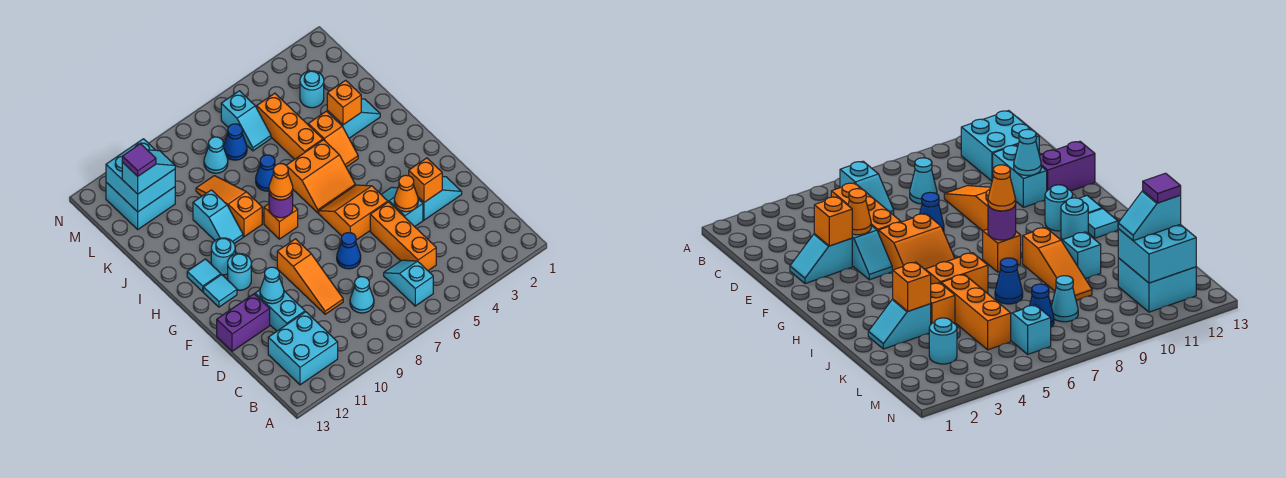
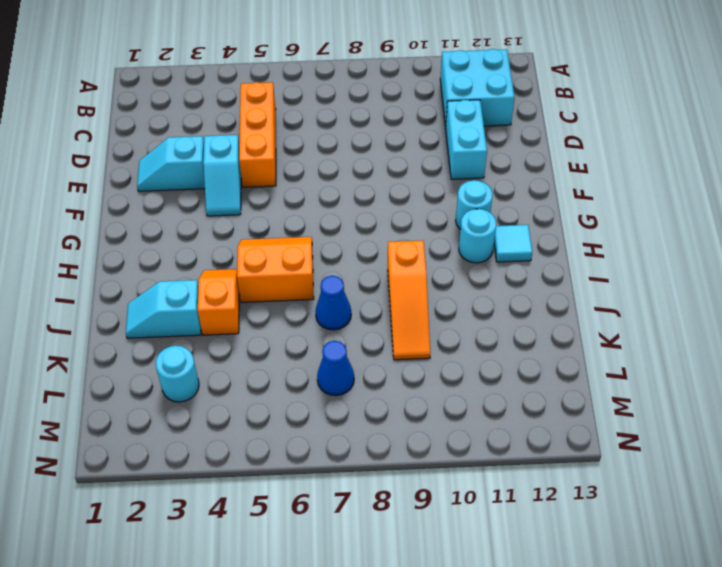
none -> cyan slope B6:C6 level 1 top B
none -> cyan cone C8 level 1
none -> orange slope D9:F9 level 1 top F
none -> blue cone E7 level 1

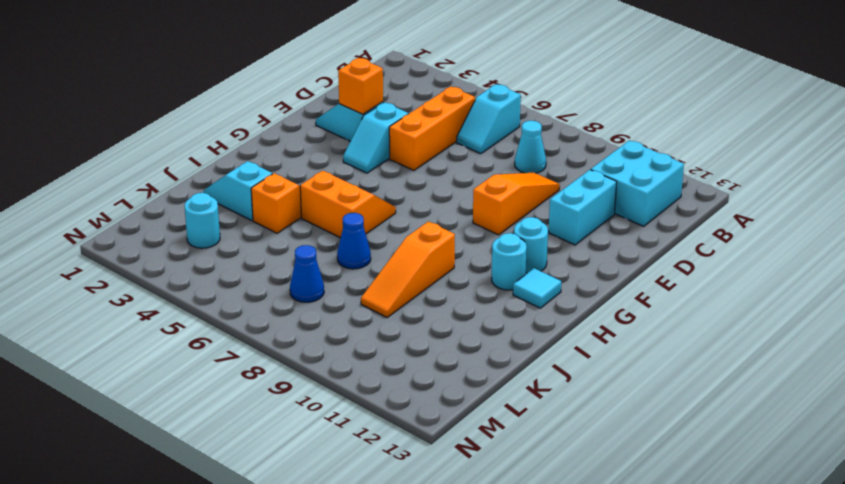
none -> blue cone E7 level 1
none -> purple brick E12:E13 level 1
none -> orange slope F5:G6 level 1 top F
none -> cyan tile G12 level 1

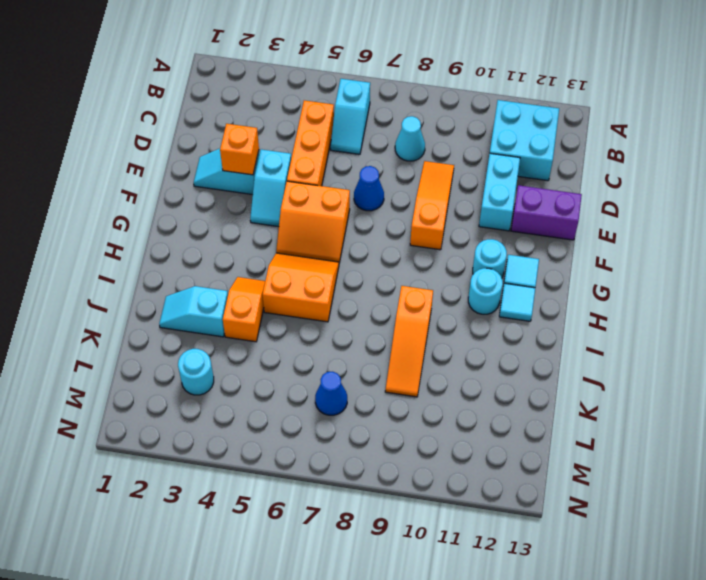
none -> orange brick H8 level 1
none -> cyan slope I10:J10 level 1 top J
none -> orange brick J5:L5 level 1
none -> blue cone J7 level 1

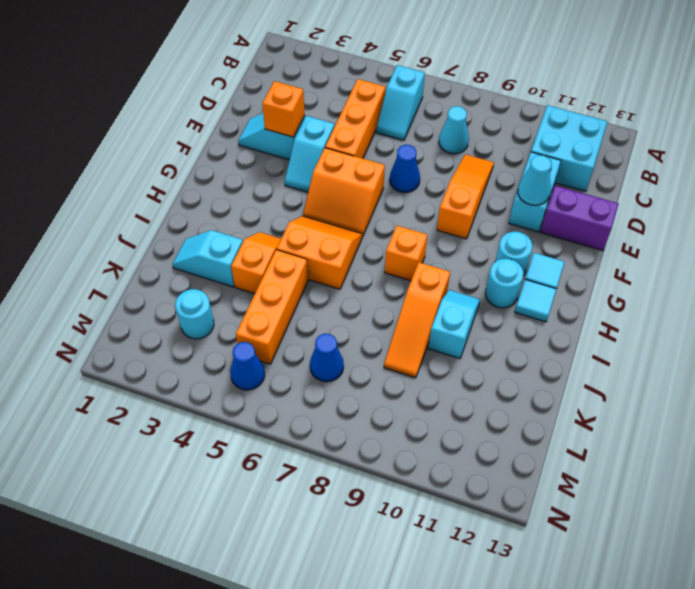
blue cone M5 level 1 -> blue cone J7 level 1
none -> cyan slope L6:M6 level 1 top M
none -> cyan cone L8 level 1
none -> cyan brick L11:M12 level 1
none -> orange cone E4 level 2

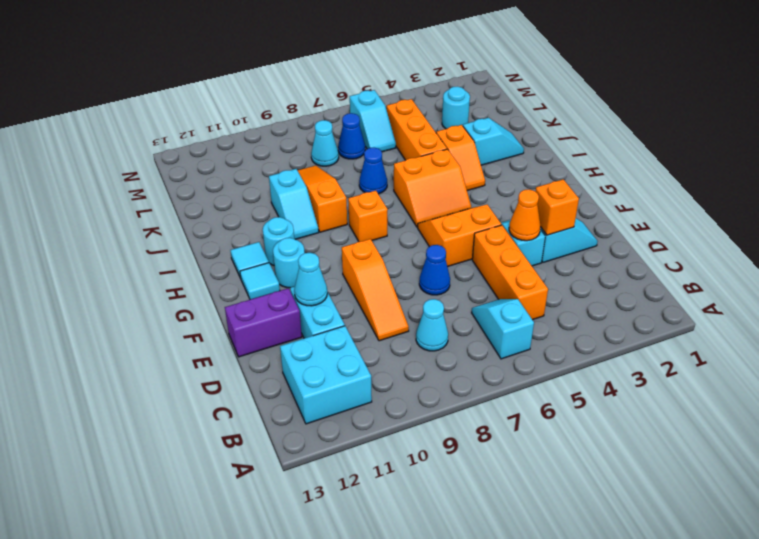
none -> cyan brick L11:M12 level 1
none -> purple round brick H8 level 2
none -> orange brick J3 level 2
none -> cyan brick L11:M12 level 2

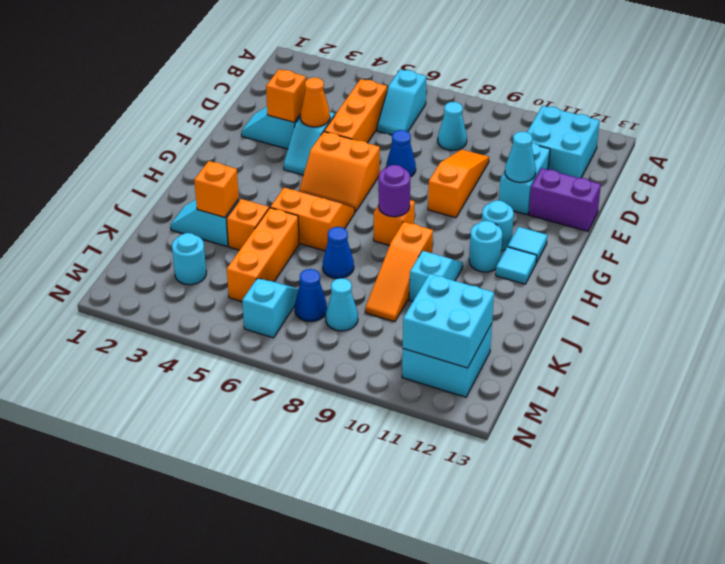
none -> orange cone H8 level 3
none -> cyan slope L11:L12 level 3 top 12
none -> purple tile L12 level 4

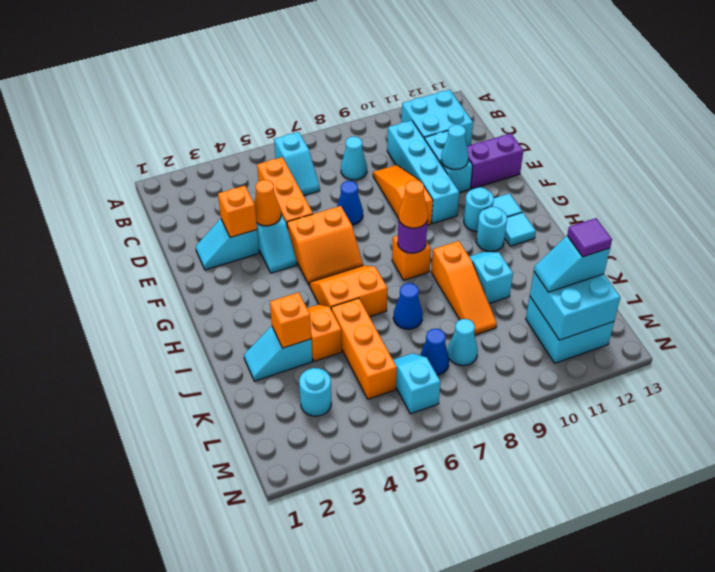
cyan brick C10:F10 level 1 -> none

